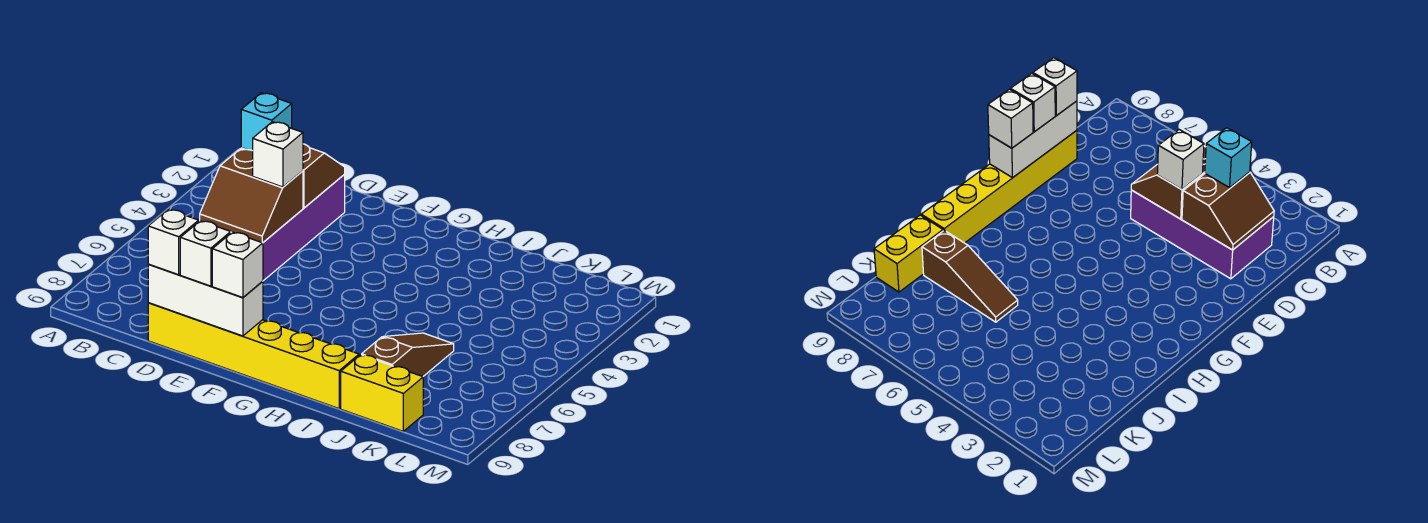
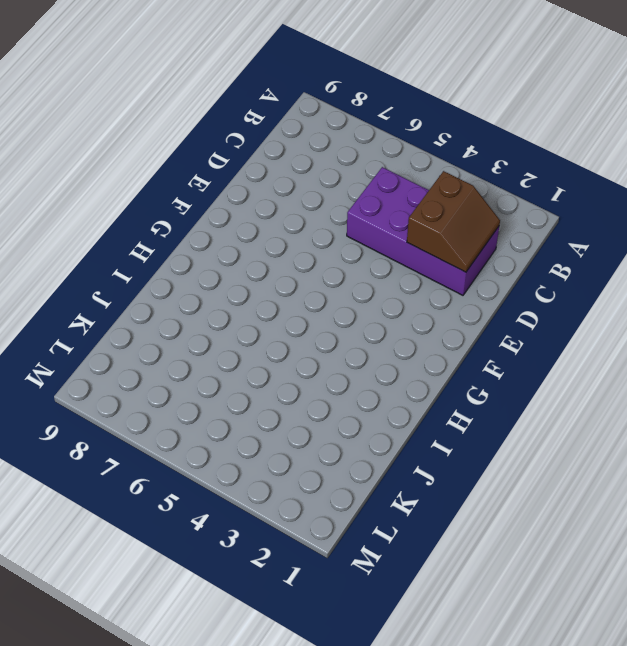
none -> yellow brick D9:I9 level 1
none -> brown slope J6:J8 level 1 top 8
none -> yellow brick J9:K9 level 1

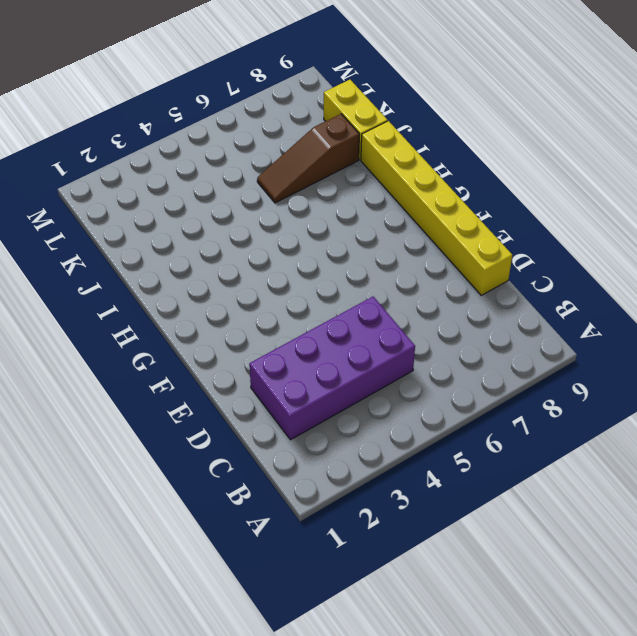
none -> brown slope C2:D3 level 2 top 3
none -> brown slope C4:D5 level 2 top 4
none -> white brick D9:F9 level 2

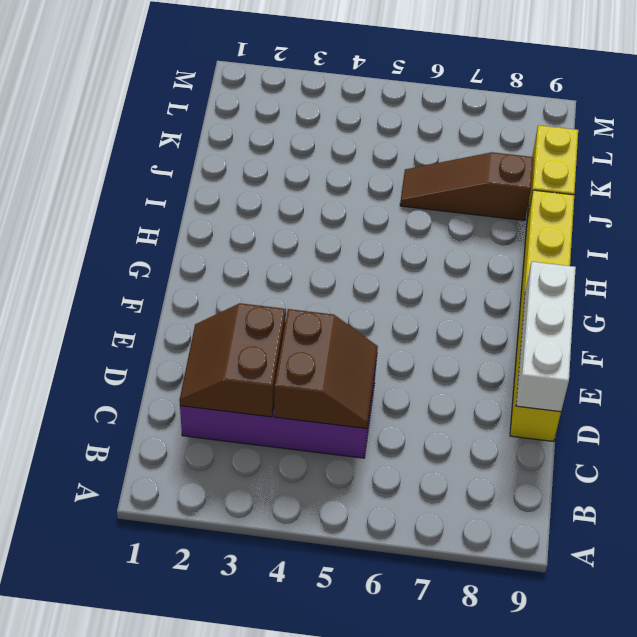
none -> cyan brick C3 level 3
none -> white brick D4 level 3
none -> white brick D9 level 3

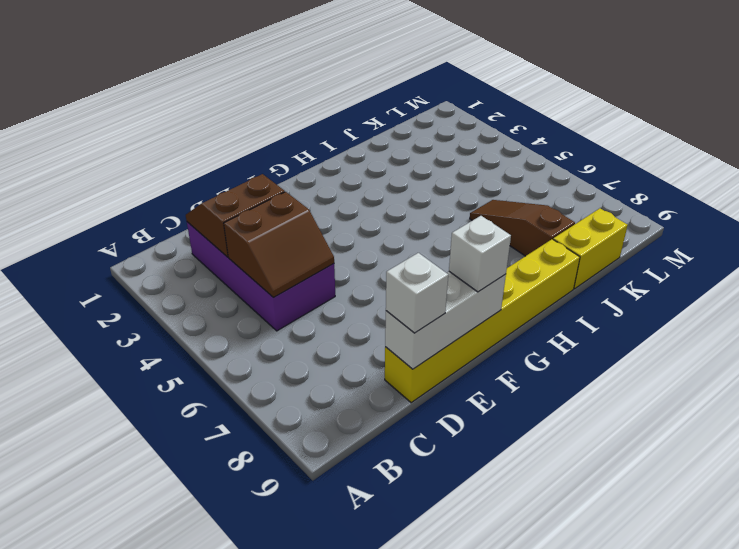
none -> cyan brick C3 level 3
none -> white brick D4 level 3
none -> white brick E9 level 3

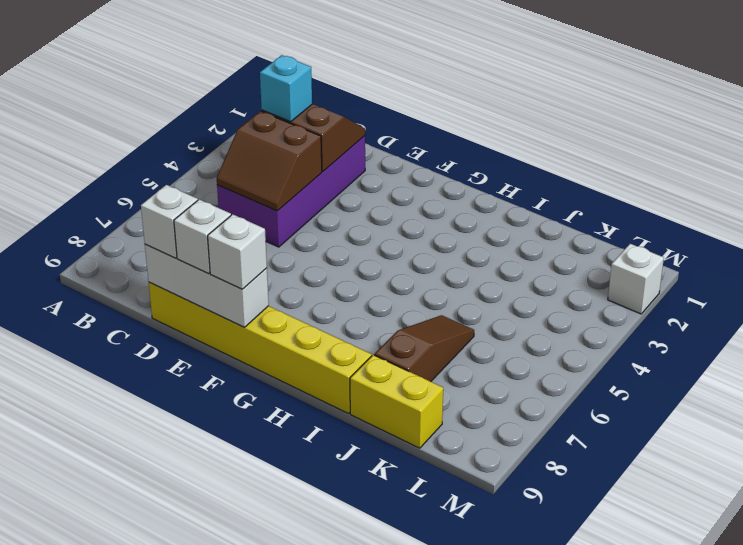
white brick M2 level 1 -> white brick D4 level 3

